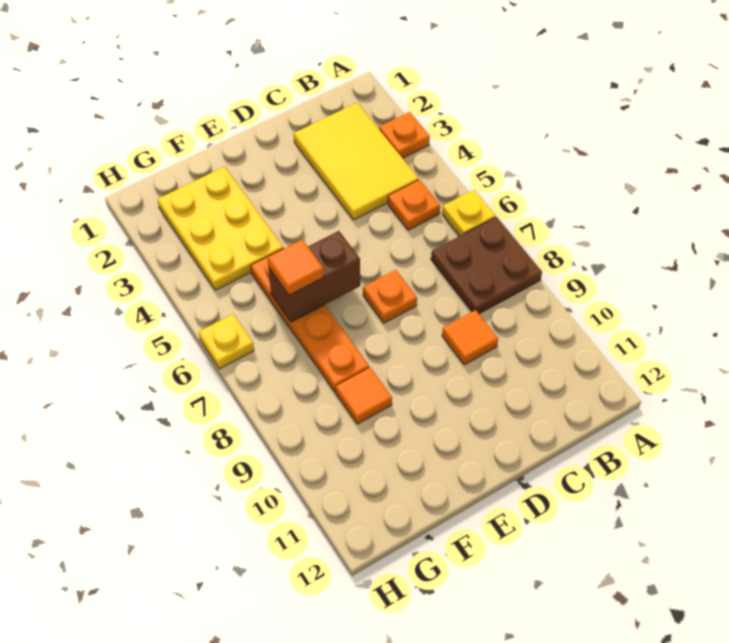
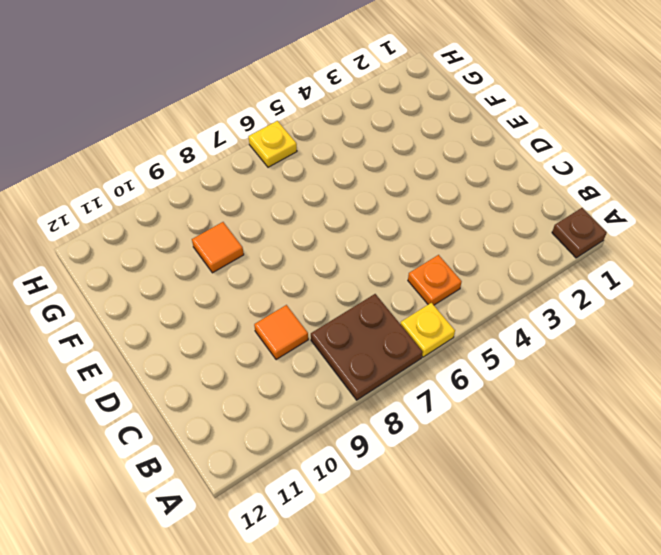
brown plate A1 level 1 -> none
none -> orange plate A3 level 1
none -> yellow tile B2:C4 level 1
none -> orange plate D7 level 1

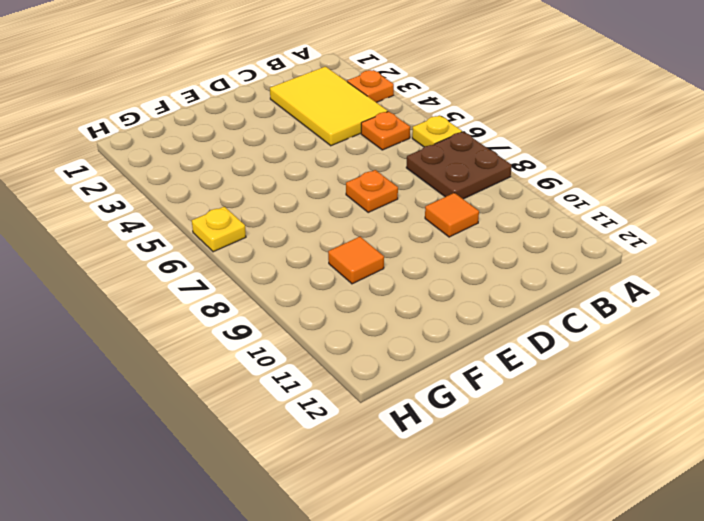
none -> yellow plate F2:G4 level 1
none -> orange plate F5:F8 level 1
none -> brown brick E6:F6 level 2

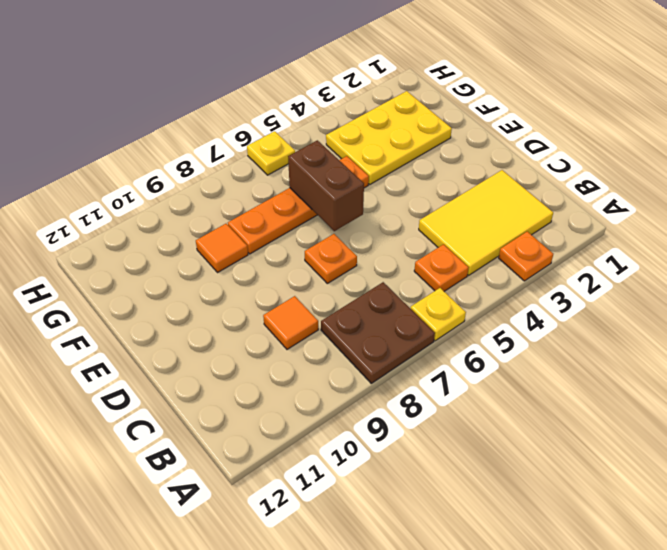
none -> orange tile F6 level 3

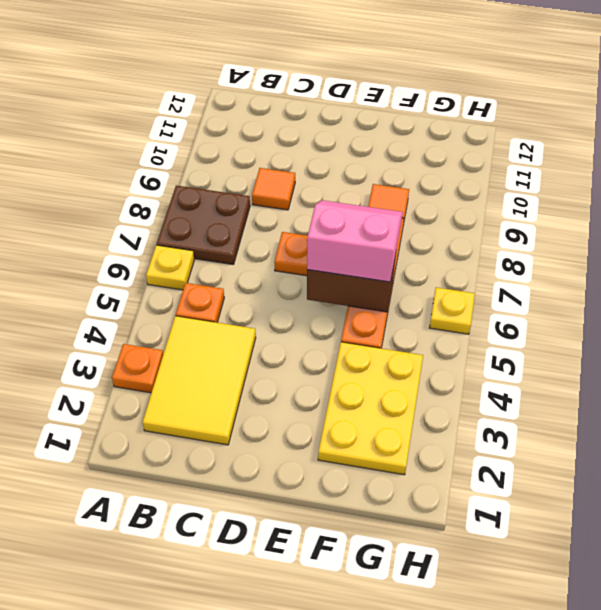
pink slope E6:F7 level 3 top 6 -> orange tile F6 level 3

